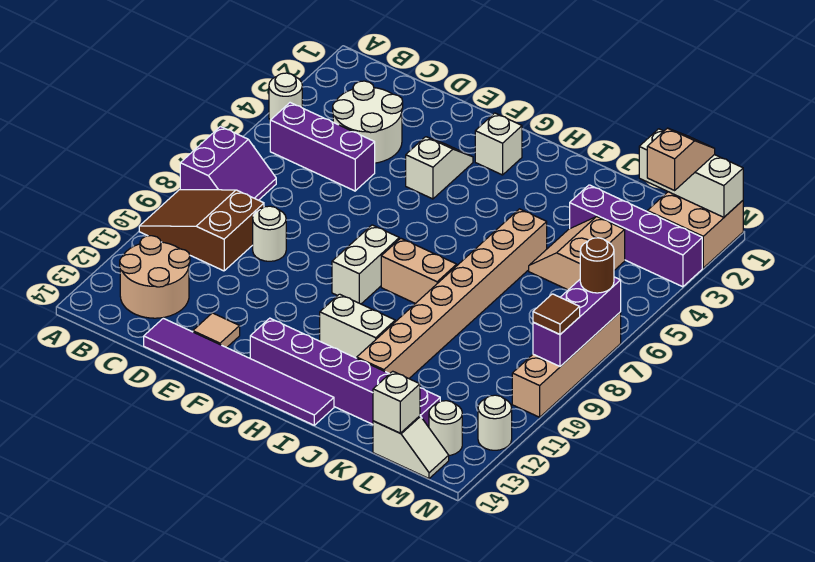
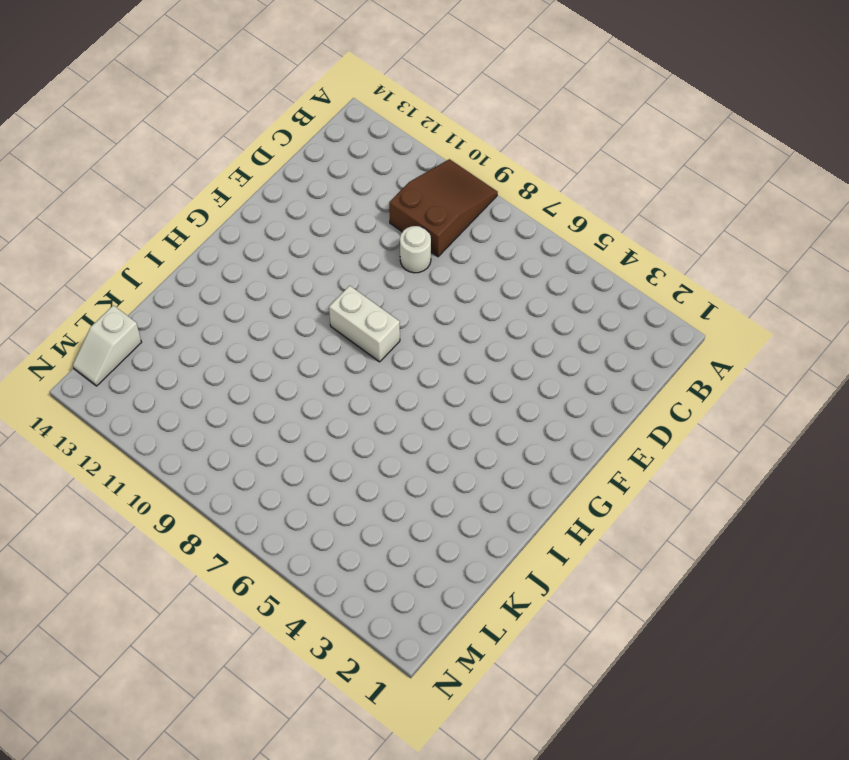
none -> white round brick A4 level 1
none -> purple slope A7:B8 level 1 top A
none -> purple brick B5:D5 level 1

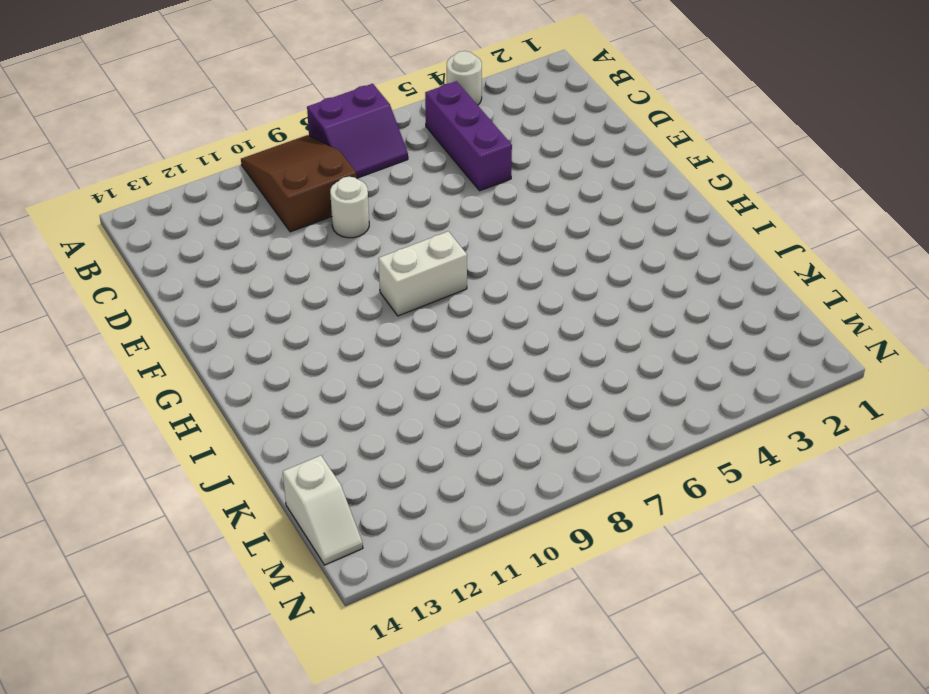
none -> tan round brick B12:C13 level 1
none -> white round brick C3:D4 level 1
none -> purple tile D14:I14 level 1

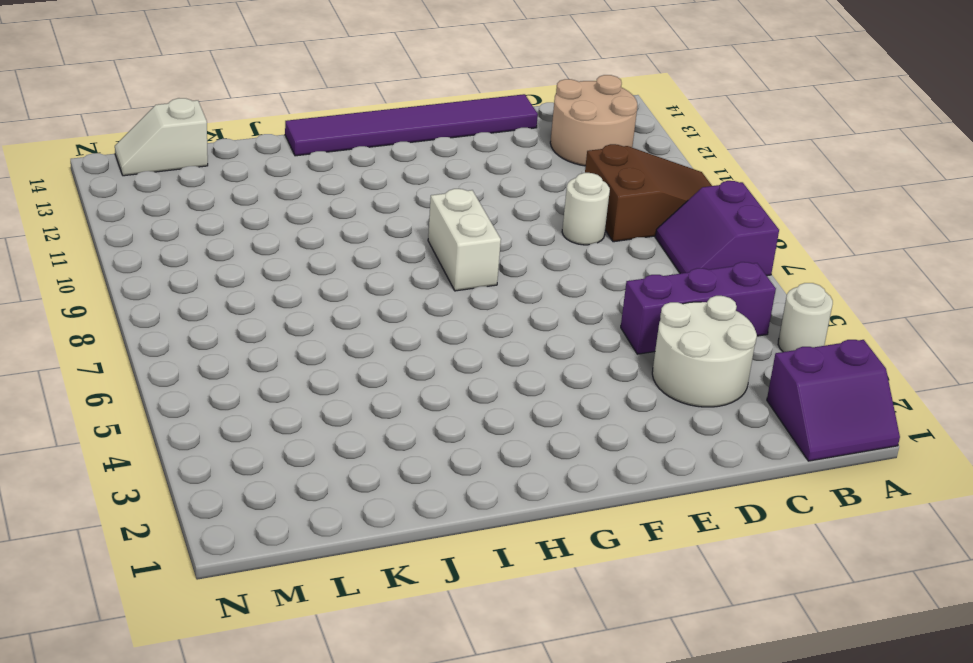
purple slope A1:B2 level 1 top 2 -> none
none -> tan tile E13 level 1
none -> white slope F3:F4 level 1 top 4
none -> white brick G2 level 1

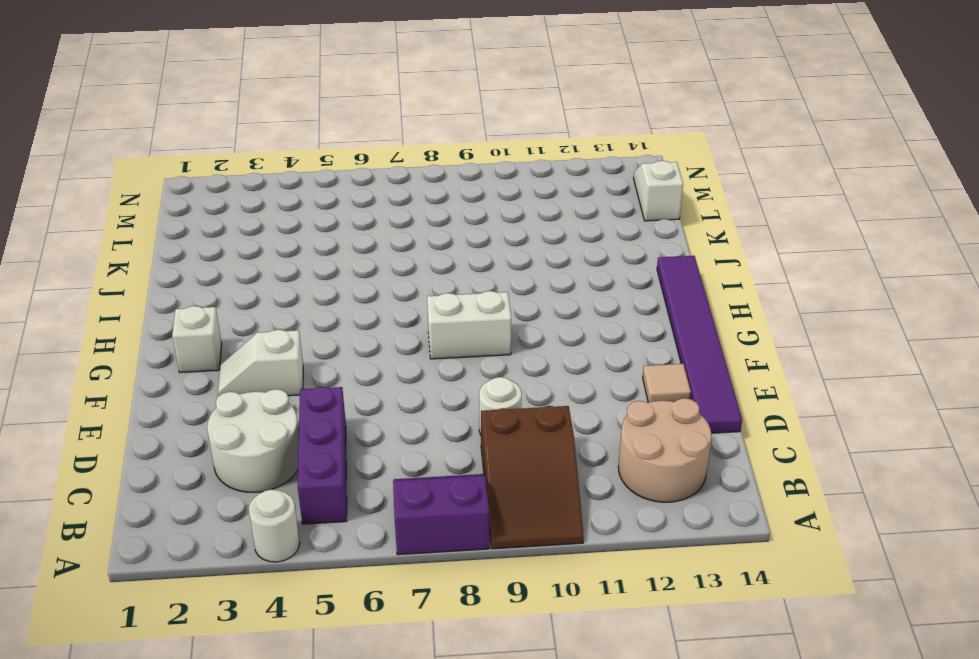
none -> purple brick G13:L13 level 1
none -> tan brick H8:I8 level 1
none -> white brick H11:I11 level 1

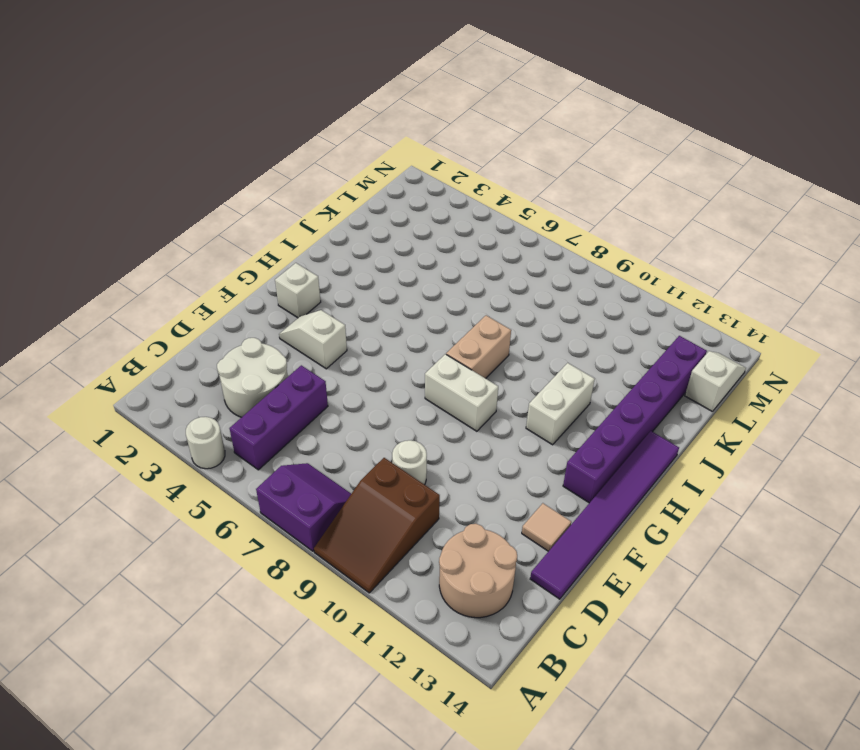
none -> tan brick J5:J12 level 1
none -> purple brick K3:N3 level 1
none -> tan slope K4:L5 level 1 top L

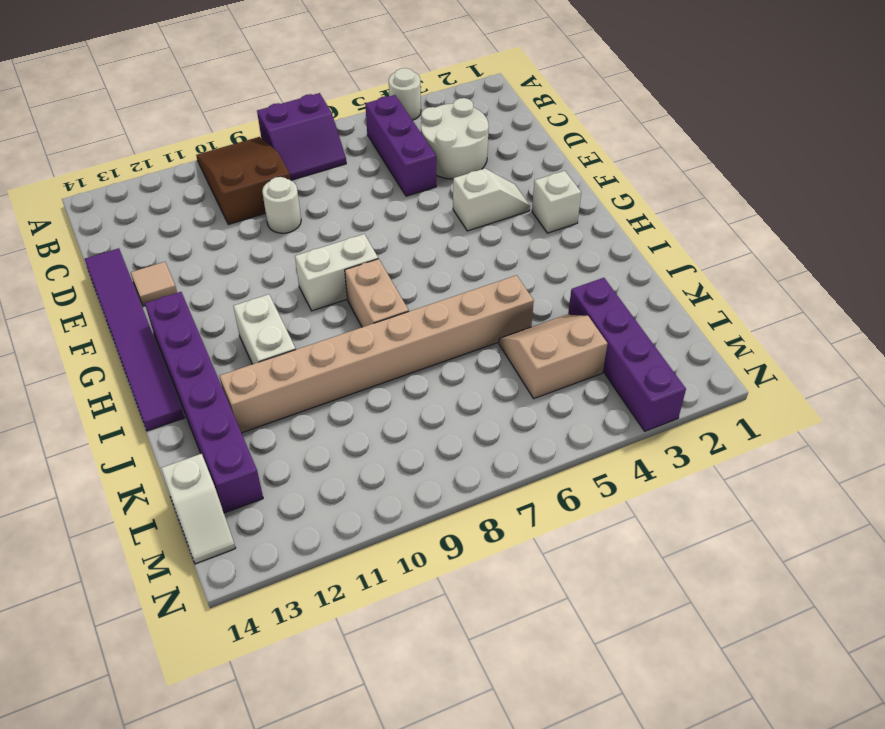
none -> tan round brick B12:C13 level 1
none -> tan brick M1:N2 level 1
none -> white round brick M13 level 1

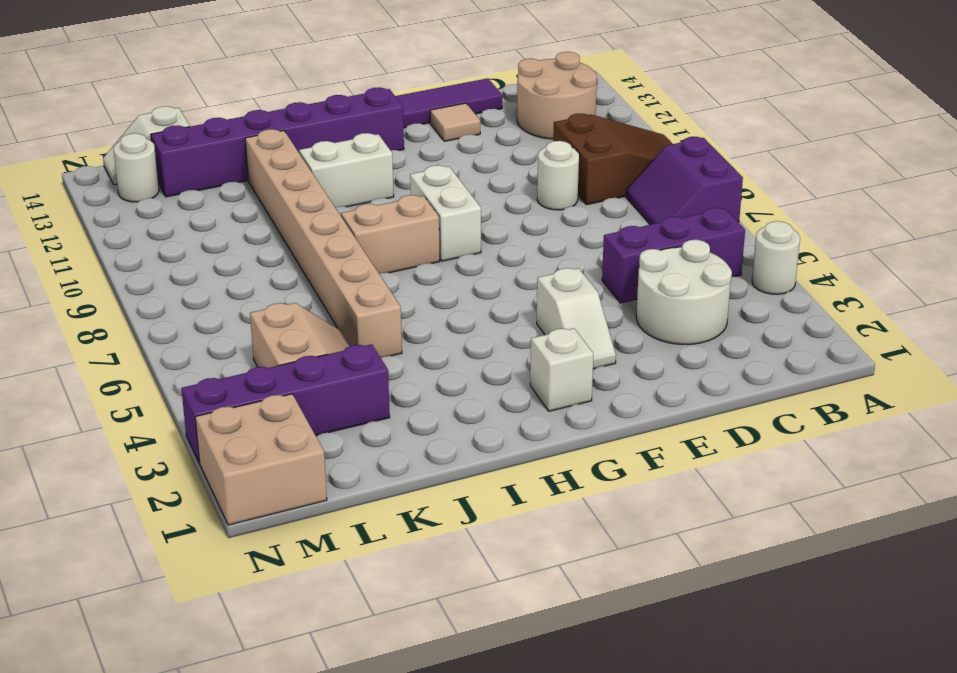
none -> tan brick N7:N10 level 1
none -> white round brick N12 level 1
none -> white brick L1:N1 level 2

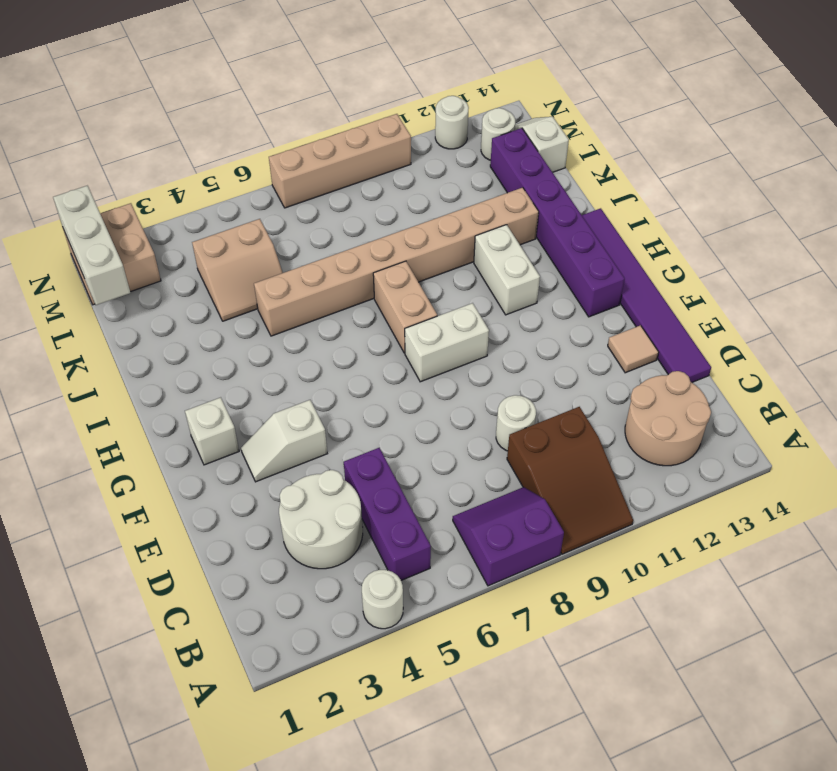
none -> purple brick K3:N3 level 1
none -> white brick L14 level 2
none -> purple brick N7:N9 level 2

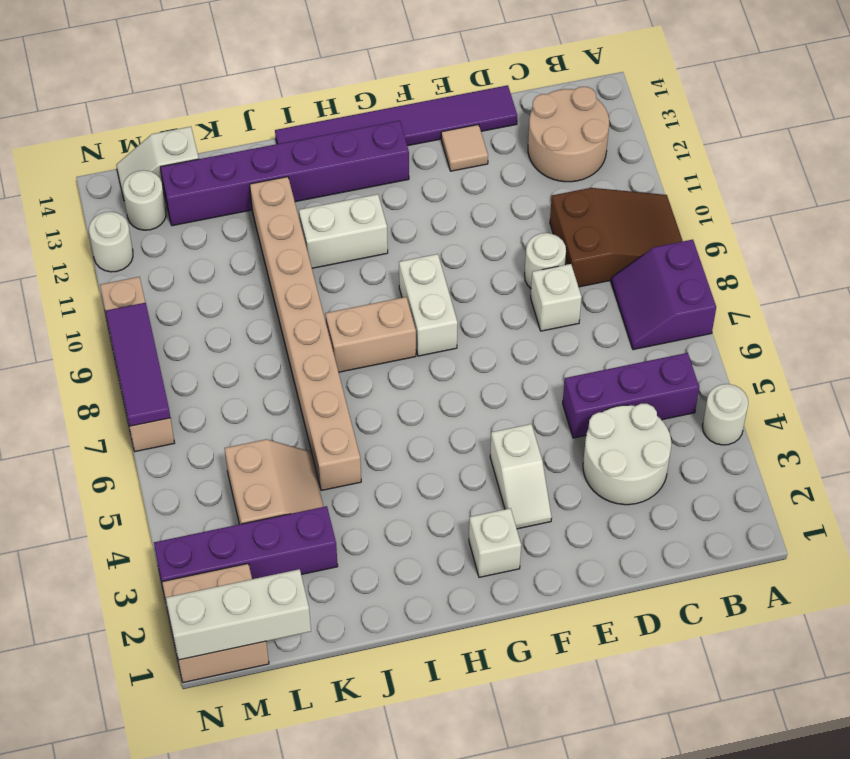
white brick D8 level 1 -> white brick L14 level 2
purple tile N7:N9 level 2 -> purple brick N7:N9 level 2
none -> tan slope M1:M2 level 3 top 2
none -> brown round brick N7 level 3
none -> brown tile N9 level 3

